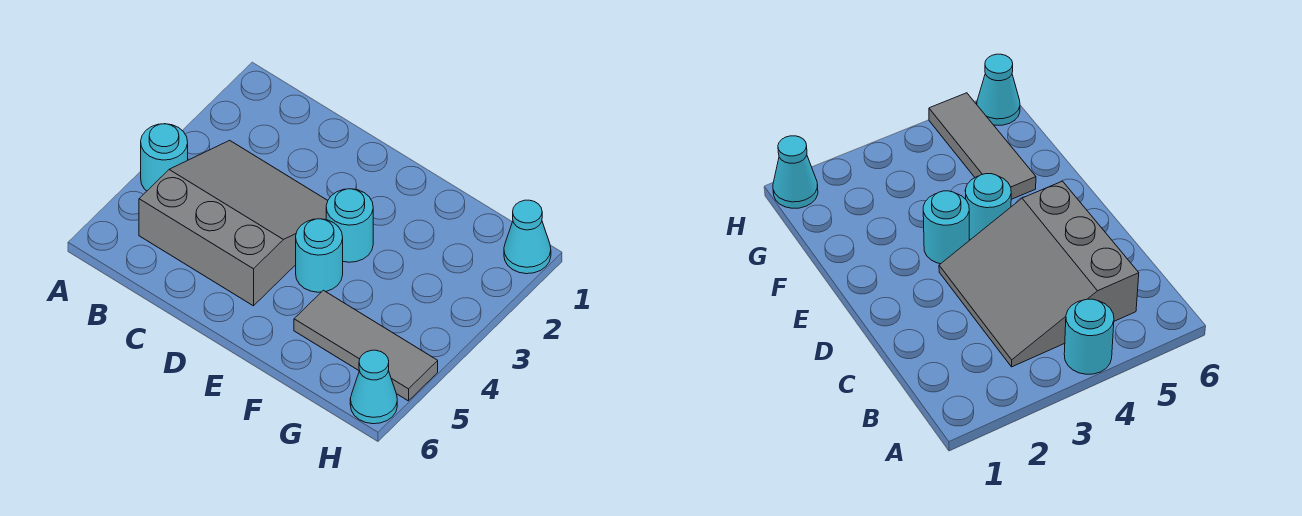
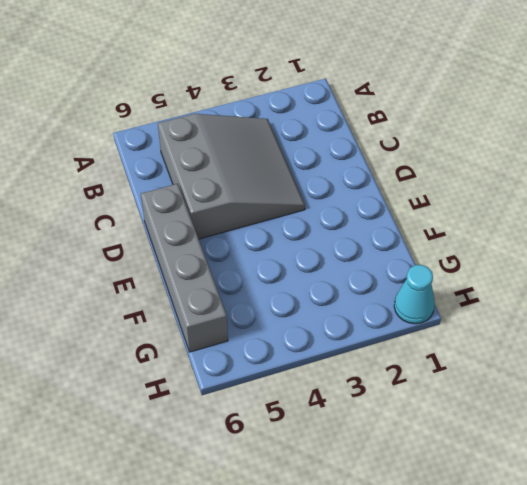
grey brick D6:G6 level 1 -> none
none -> cyan round brick A4 level 1
none -> cyan round brick E3 level 1

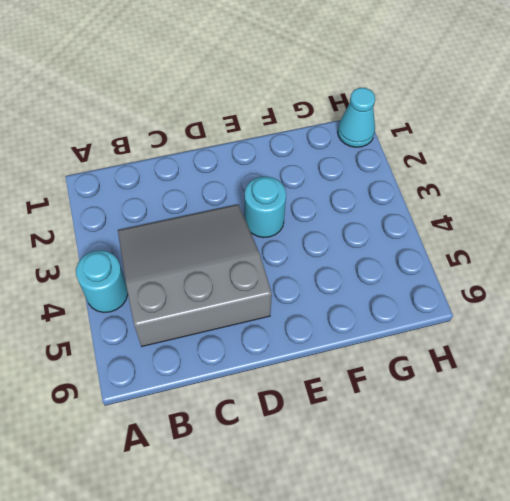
none -> cyan round brick E4 level 1
none -> grey tile F5:H5 level 1

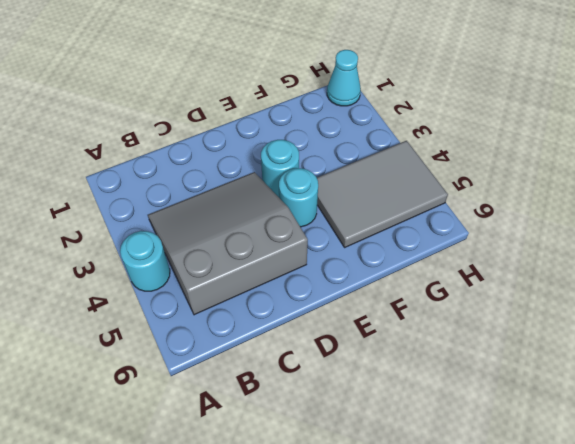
grey tile F4:H5 level 1 -> grey tile F5:H5 level 1
none -> cyan cone H6 level 1

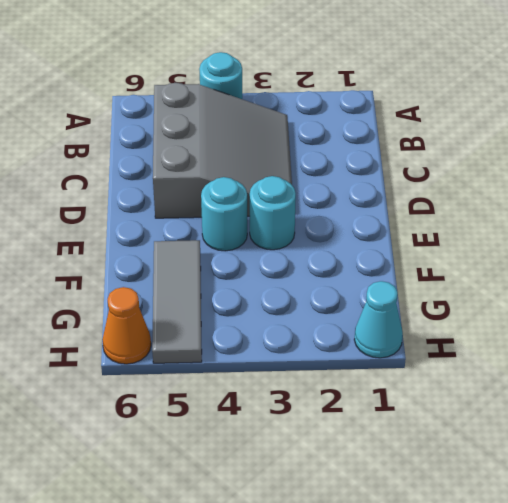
orange cone H6 level 1 -> cyan cone H6 level 1

